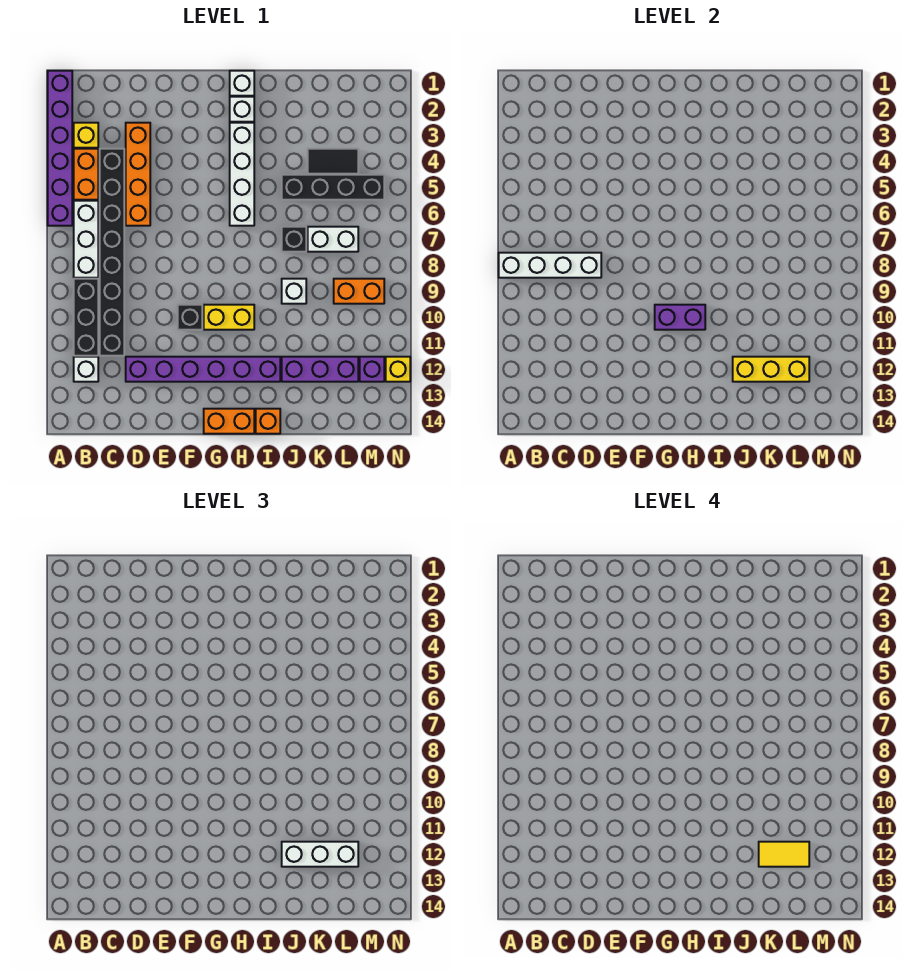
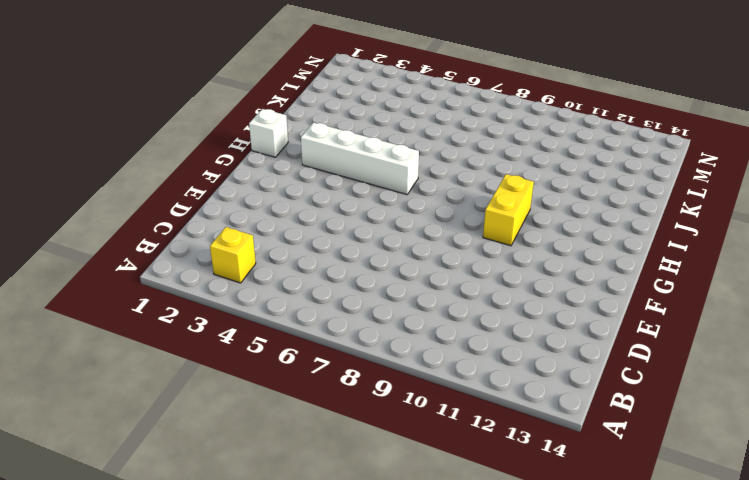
none -> purple brick A1:A6 level 1
none -> orange brick B4:B5 level 1
none -> white brick B6:B8 level 1
none -> black brick B9:B11 level 1

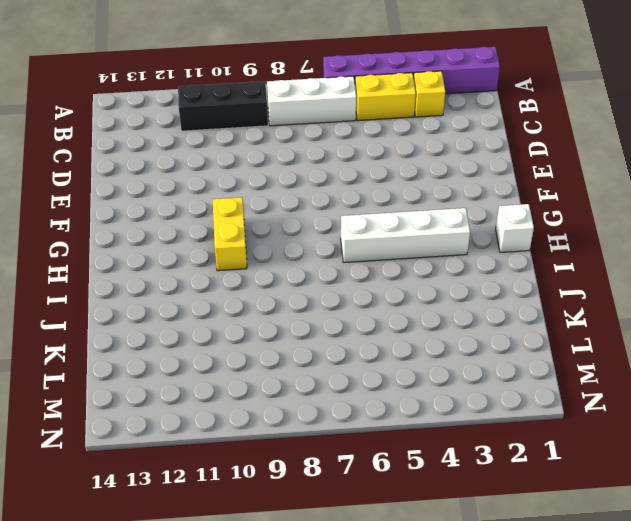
yellow brick B4:B5 level 1 -> orange brick B4:B5 level 1
none -> white brick B12 level 1
none -> black brick C4:C11 level 1
none -> orange brick D3:D6 level 1
none -> purple brick D12:I12 level 1

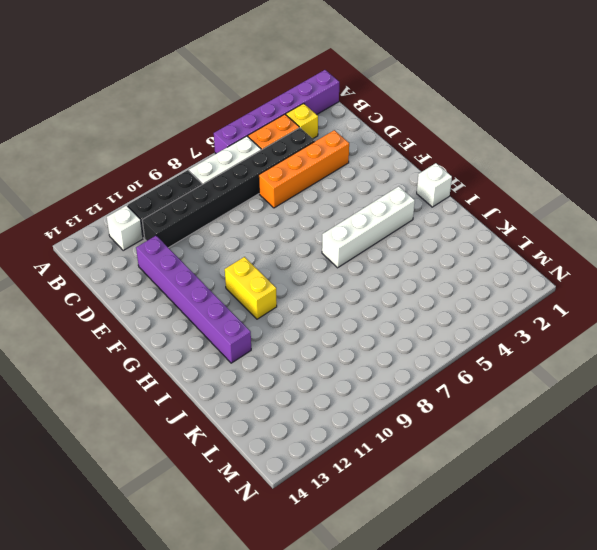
none -> black brick F10 level 1
none -> orange brick G14:H14 level 1
none -> white brick H2 level 1
none -> orange brick I14 level 1

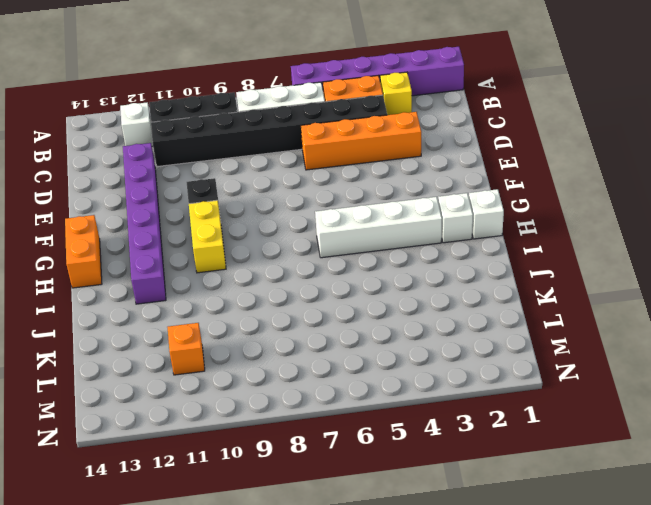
orange brick L11 level 1 -> orange brick I14 level 1
none -> black brick J5:M5 level 1
none -> black brick J7 level 1
none -> white brick J9 level 1
none -> purple brick J12:L12 level 1

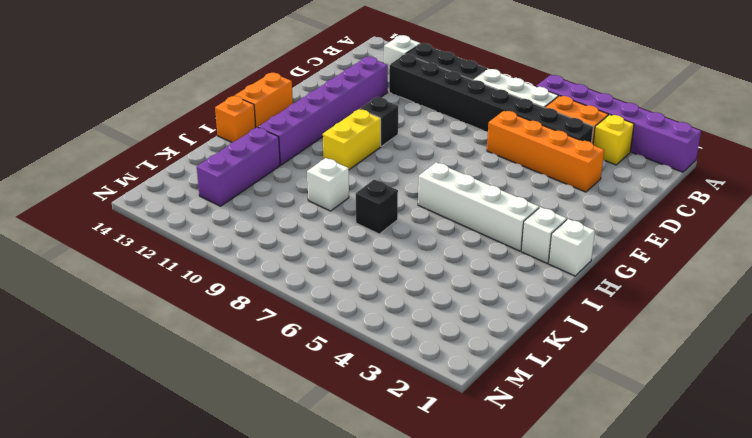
none -> black brick J5:M5 level 1
none -> black tile K4:L4 level 1
none -> white brick K7:L7 level 1
none -> orange brick L9:M9 level 1

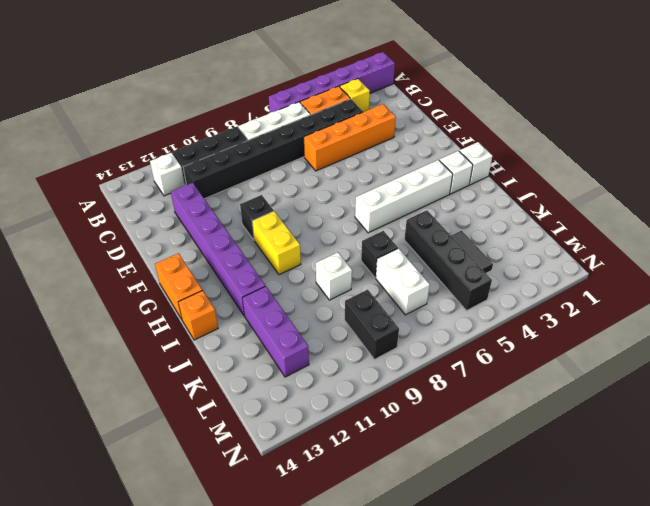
black brick L9:M9 level 1 -> orange brick L9:M9 level 1
none -> purple brick M12 level 1
none -> yellow brick N12 level 1
none -> white brick A8:D8 level 2
none -> purple brick G10:H10 level 2

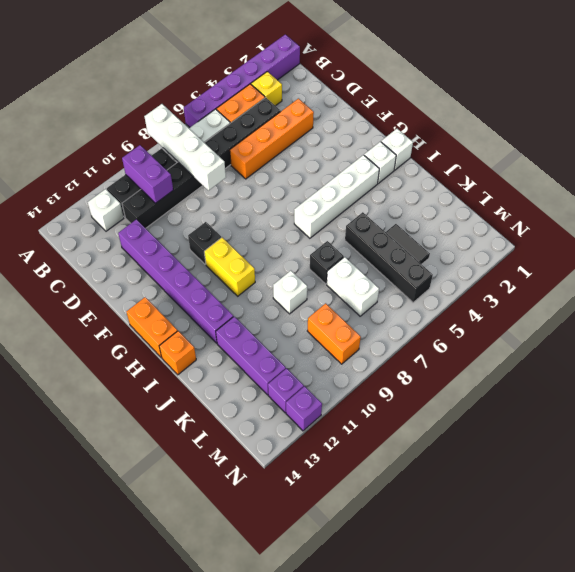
purple brick B10:C10 level 2 -> purple brick G10:H10 level 2
purple brick N12 level 1 -> yellow brick N12 level 1
none -> yellow brick J12:L12 level 2
none -> white brick J12:L12 level 3
none -> yellow tile K12:L12 level 4

